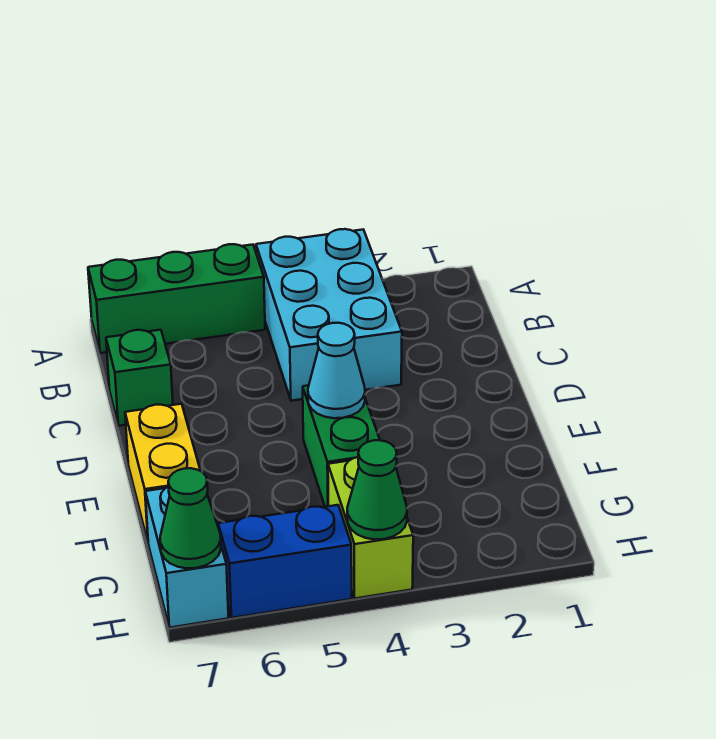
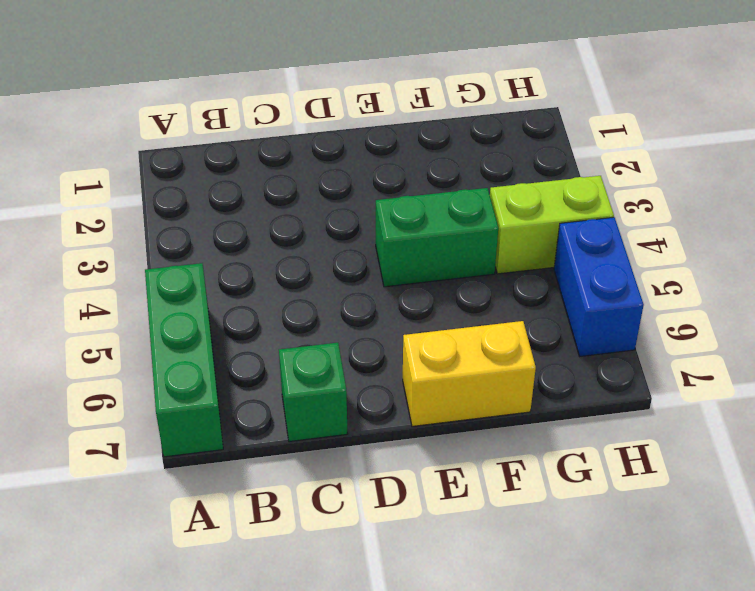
none -> cyan brick A3:C4 level 1
none -> cyan brick G7:H7 level 1

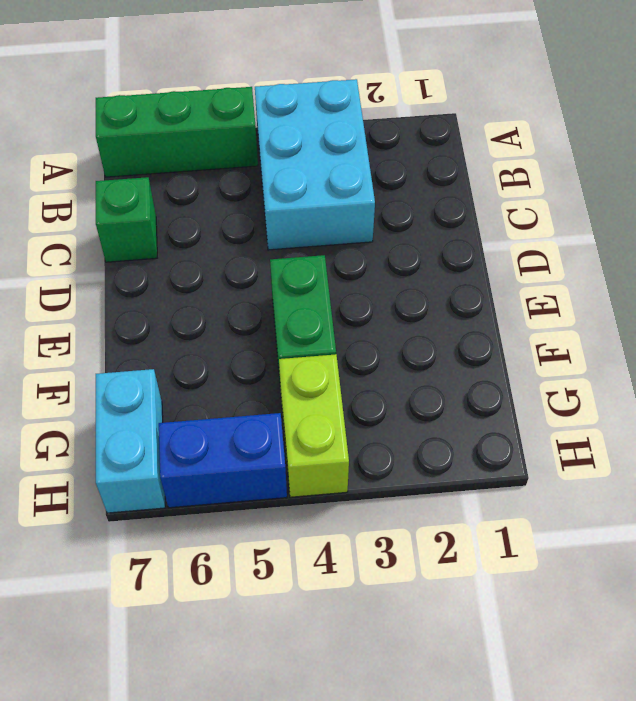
none -> yellow brick E7:F7 level 1
none -> cyan cone E4 level 2

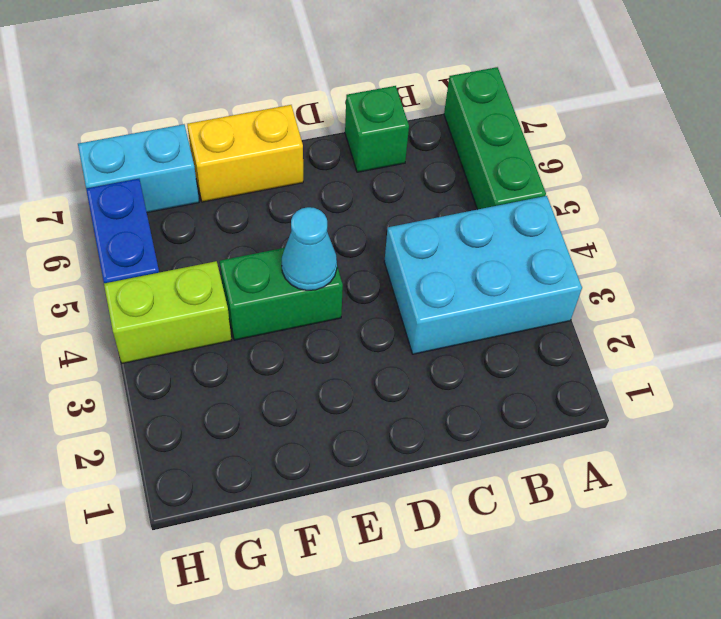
none -> green cone H4 level 2
none -> green cone H7 level 2

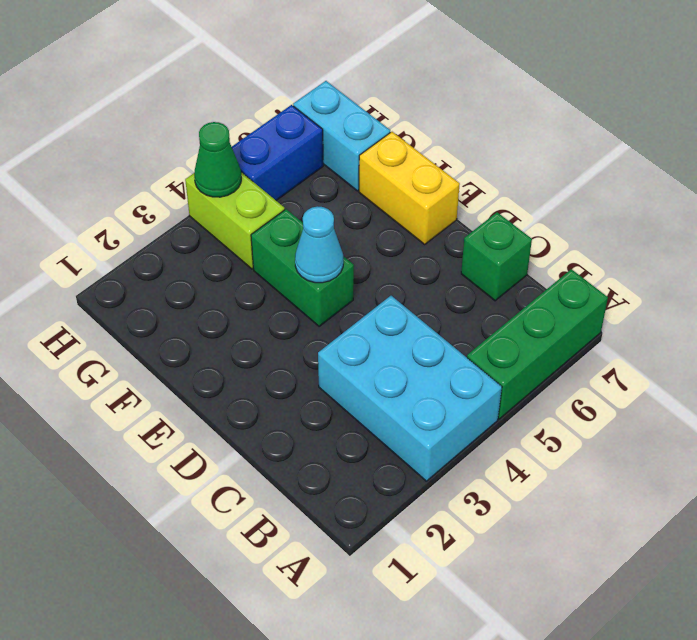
none -> green cone H7 level 2

